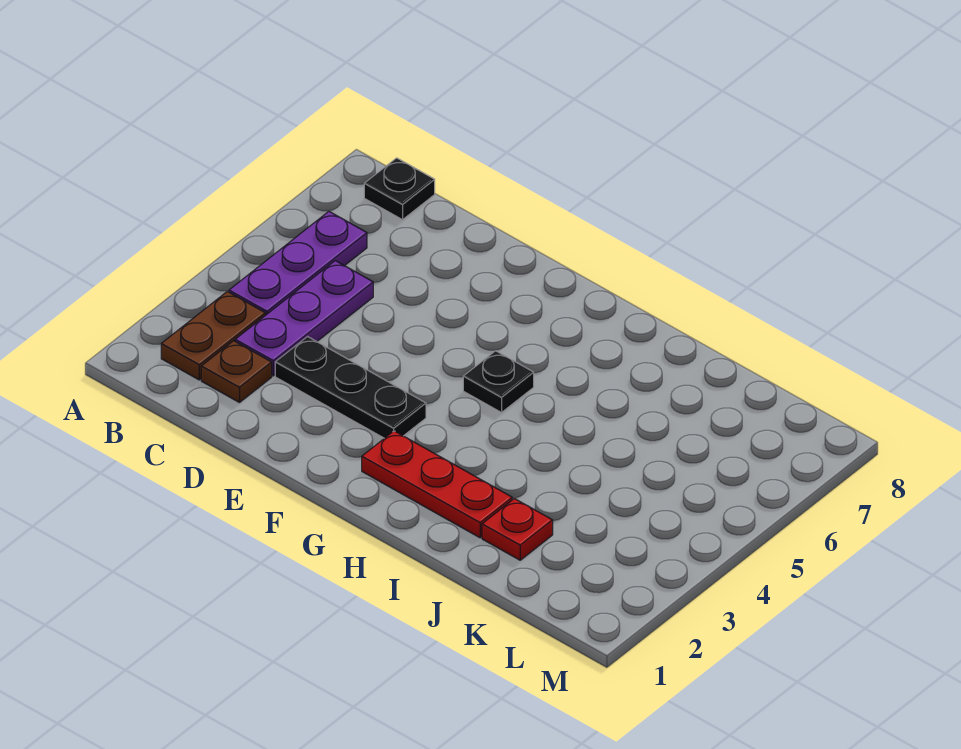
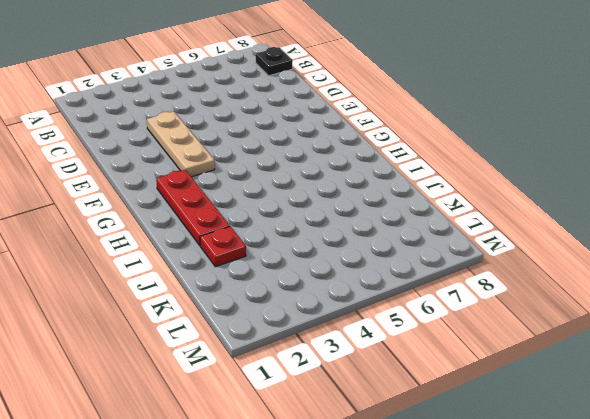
tan plate D3:F3 level 1 -> black plate D3:F3 level 1
none -> brown plate B2:B3 level 1
none -> purple plate B4:B6 level 1

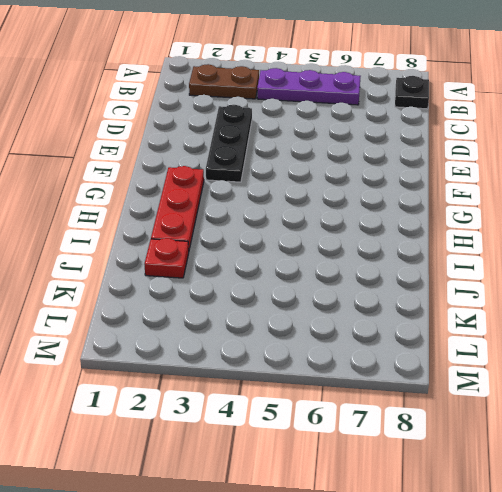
none -> brown plate C2 level 1
none -> purple plate C3:C5 level 1

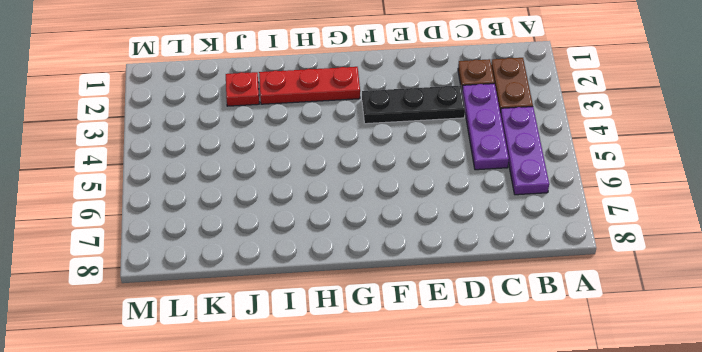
none -> black plate B8 level 1
none -> black plate G5 level 1

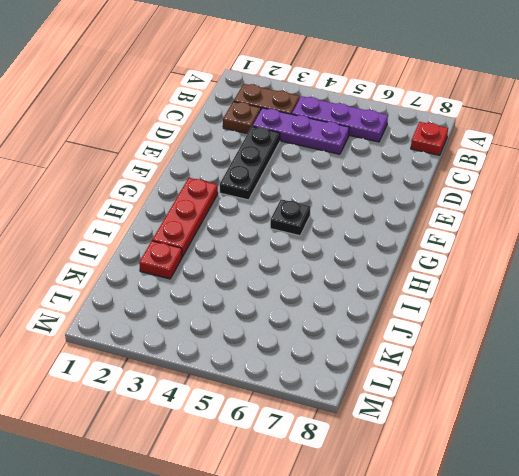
red plate B8 level 1 -> black plate B8 level 1

